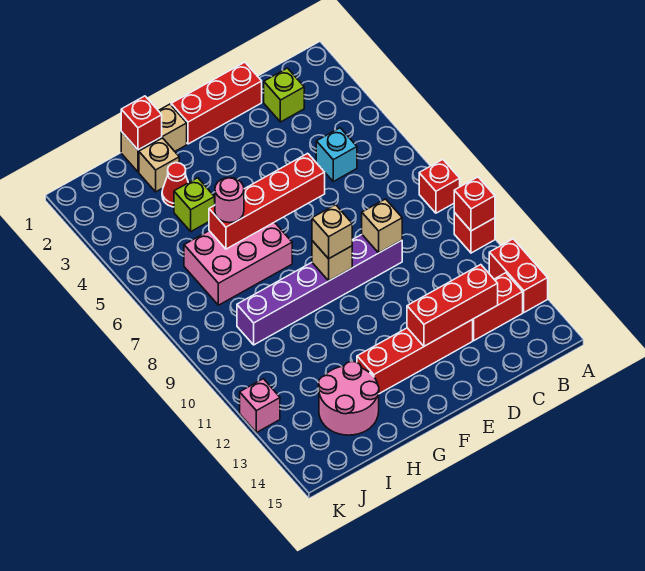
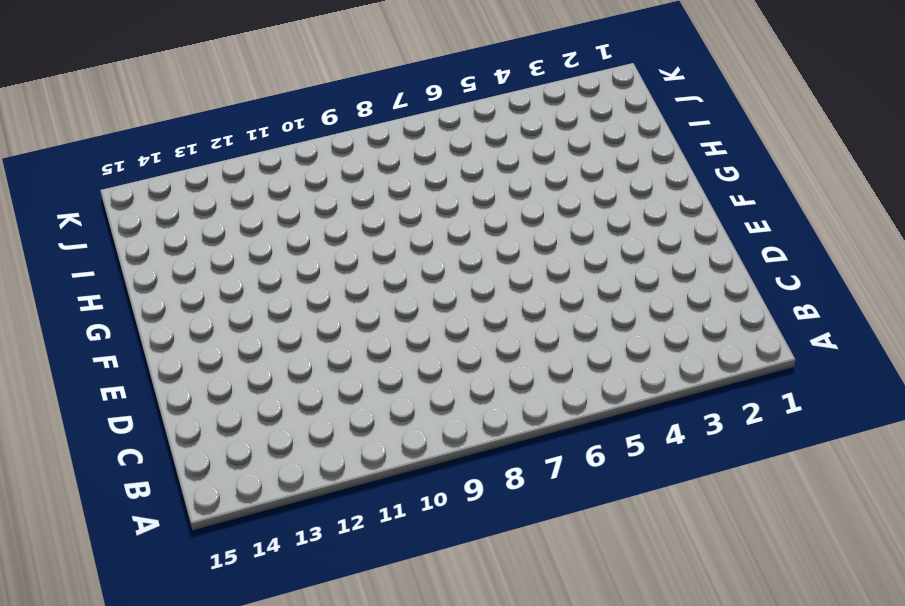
none -> red brick A8 level 1
none -> red brick A10 level 1
none -> red brick A12:A13 level 1

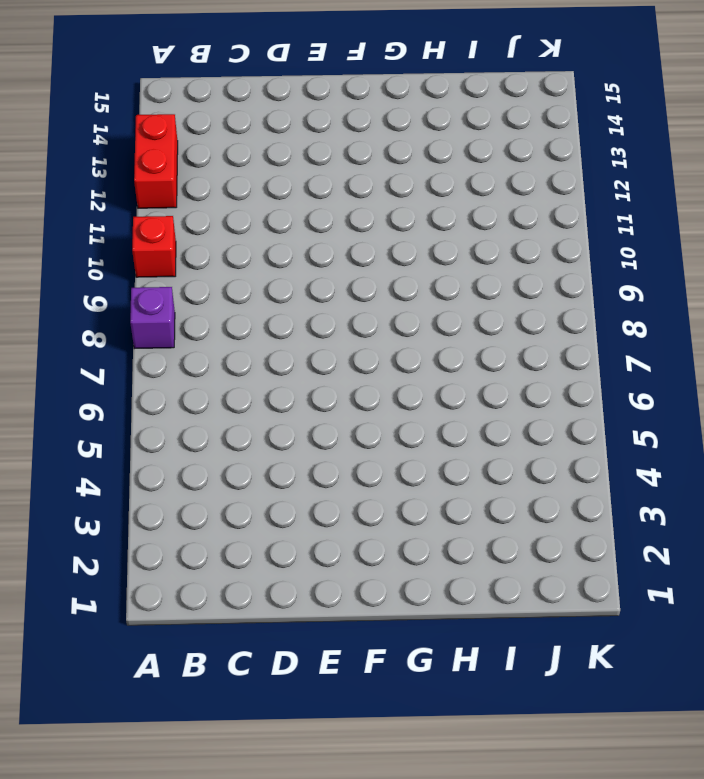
purple brick A8 level 1 -> red brick A8 level 1
none -> red brick B13:C13 level 1
none -> lime brick C2 level 1
none -> cyan brick C5 level 1

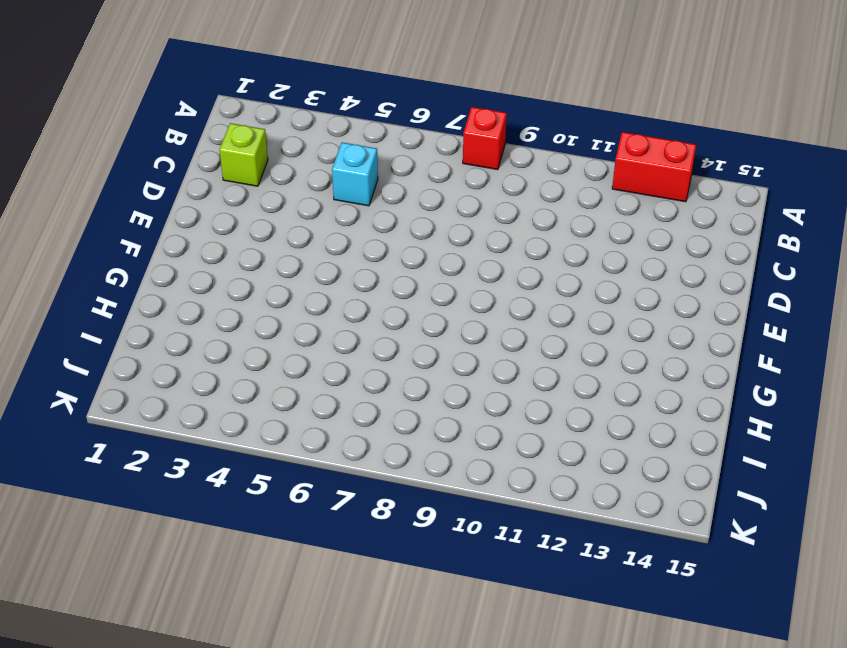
none -> red brick A10 level 1
none -> red brick B13:C13 level 1
none -> red brick D1:F1 level 1

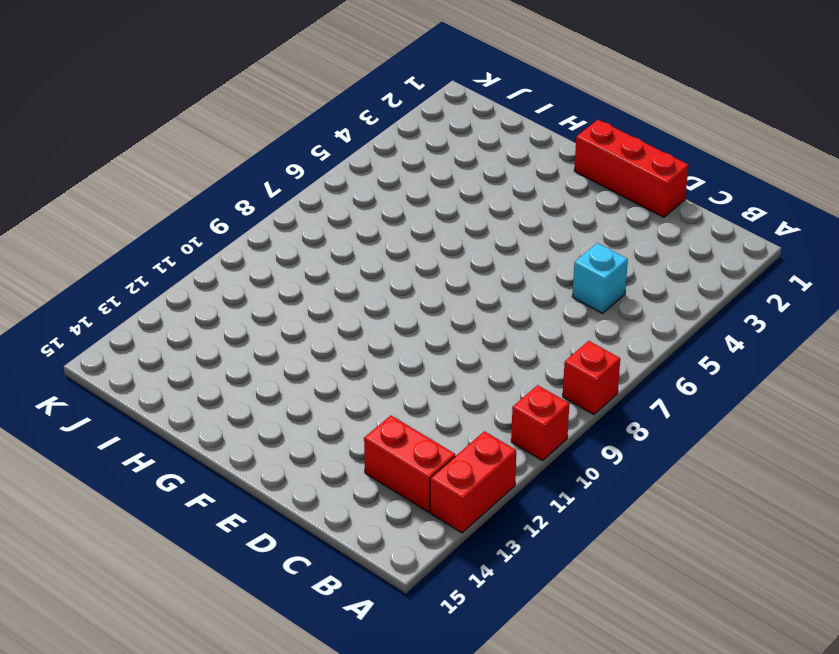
none -> lime brick C2 level 1
none -> purple brick D9:I9 level 1
none -> red brick D13:G13 level 1

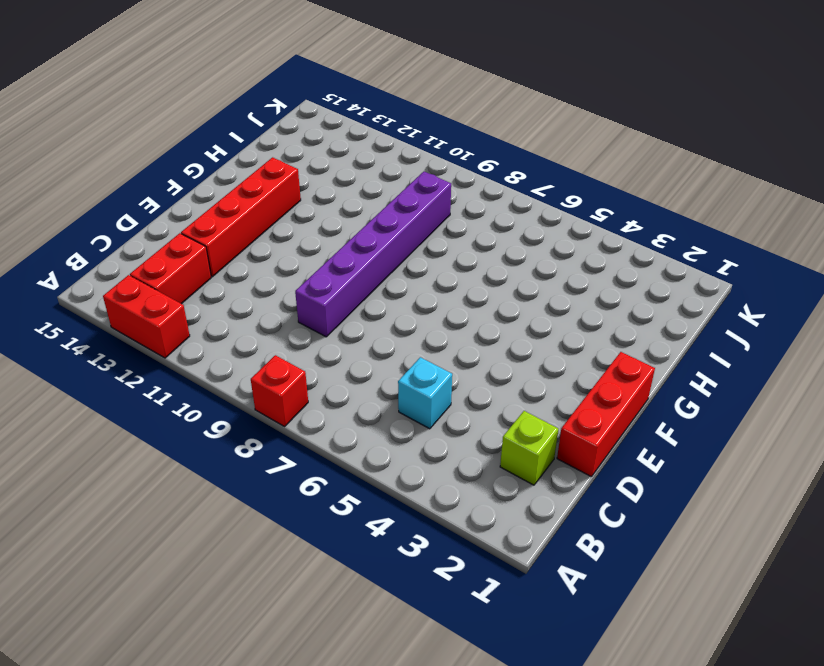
none -> red brick A10 level 1
none -> tan brick G1:H1 level 1
none -> pink brick G6:I7 level 1

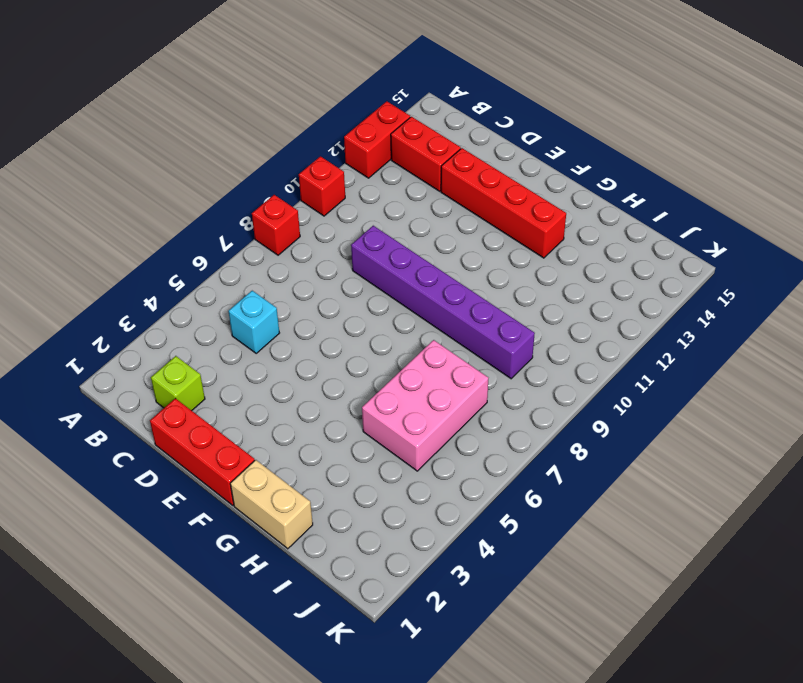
pink brick H5:I7 level 1 -> pink brick G6:I7 level 1
none -> tan brick H2 level 1
none -> red cone H3 level 1
none -> lime brick H4 level 1

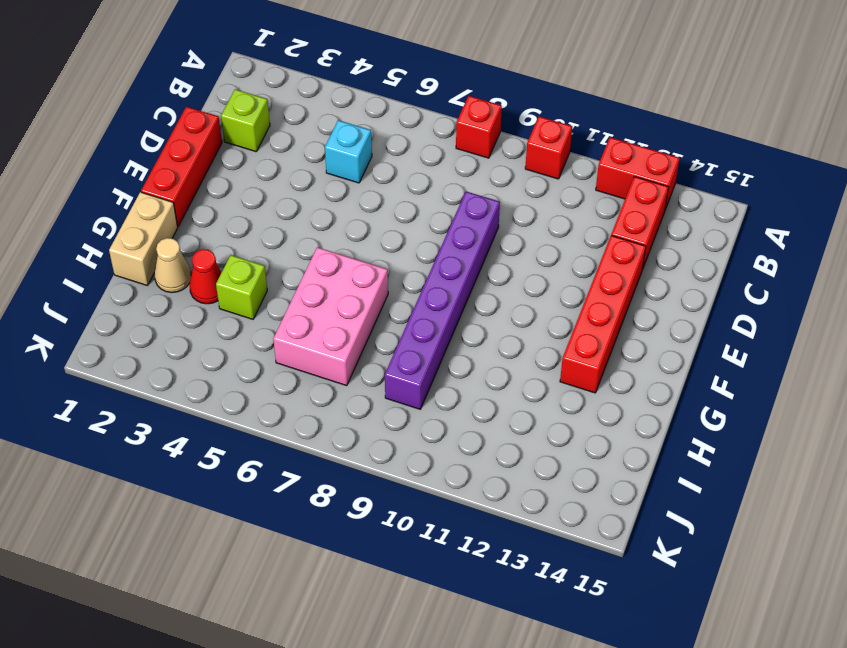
tan cone H2 level 1 -> tan brick H2 level 1
none -> pink round brick H13:I14 level 1
none -> pink brick K12 level 1
none -> red brick A10 level 2

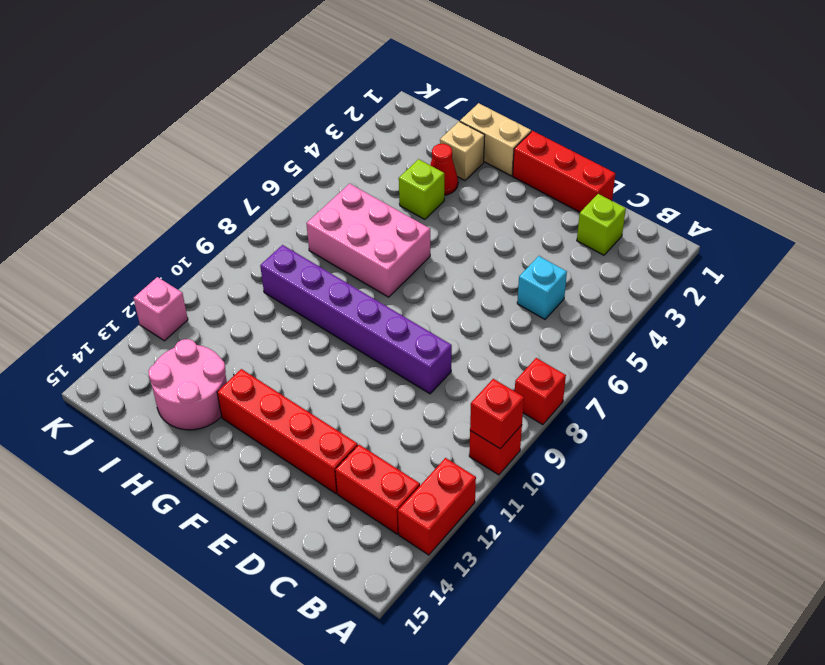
none -> red brick C13:E13 level 2
none -> tan brick D9 level 2
none -> red brick E6:H6 level 2

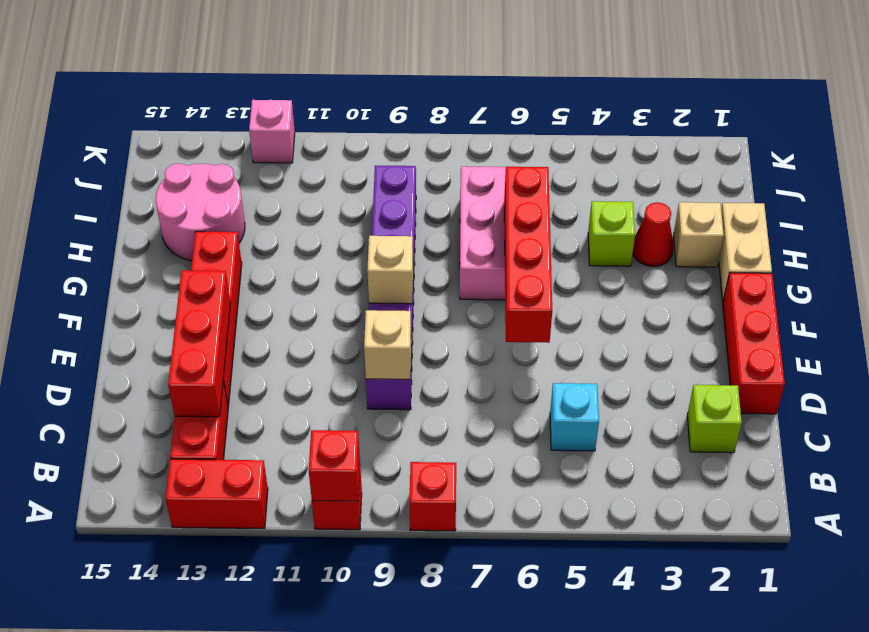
none -> red brick H1 level 2
none -> tan brick F9 level 3
none -> pink round brick H6 level 3

